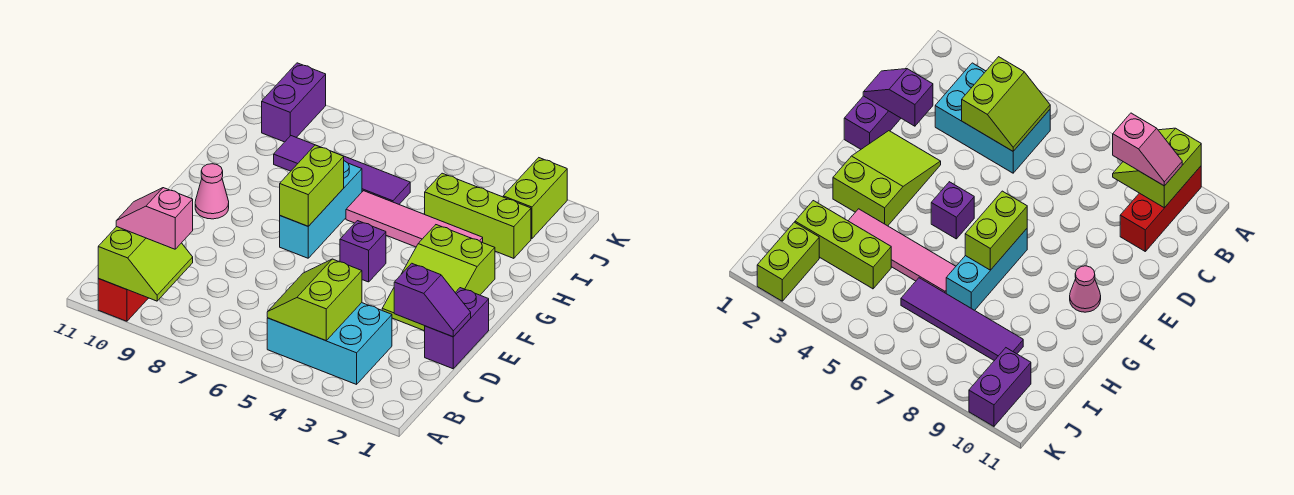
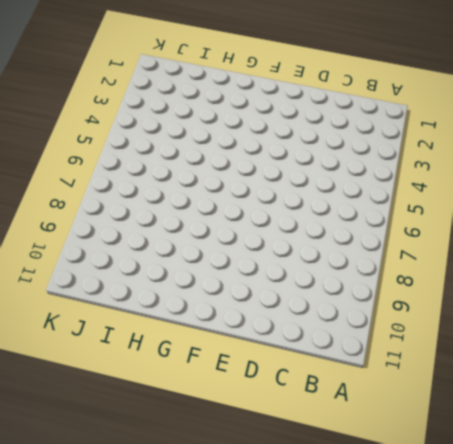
none -> red brick A10:C10 level 1
none -> cyan brick B3:C5 level 1
none -> purple brick D1:E1 level 1

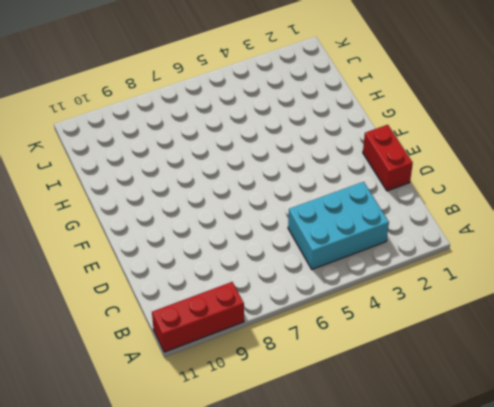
red brick A9:A11 level 1 -> red brick A10:C10 level 1
red brick D1:E1 level 1 -> purple brick D1:E1 level 1
none -> lime slope E2:G3 level 1 top G
none -> purple brick F5 level 1
none -> cyan brick F7:H7 level 1

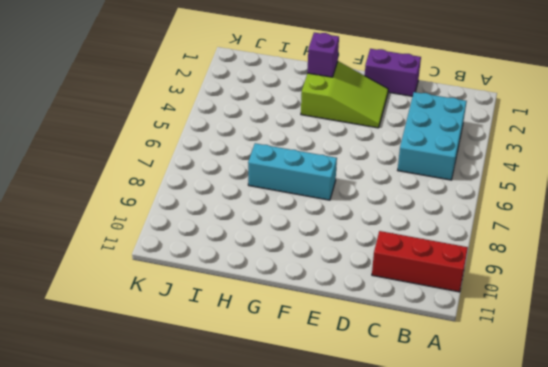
purple brick G2 level 2 -> purple brick F5 level 1
none -> pink cone F10 level 1
none -> pink tile H3:H6 level 1
none -> lime brick I2:I4 level 1

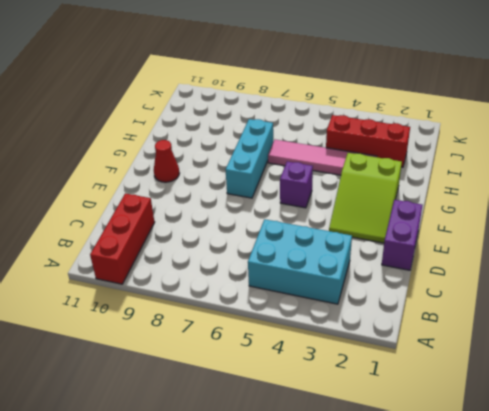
red cone F10 level 1 -> pink cone F10 level 1
red brick I2:I4 level 1 -> lime brick I2:I4 level 1
none -> purple tile I6:I9 level 1
none -> lime brick J2:K2 level 1
none -> purple brick J10:K10 level 1

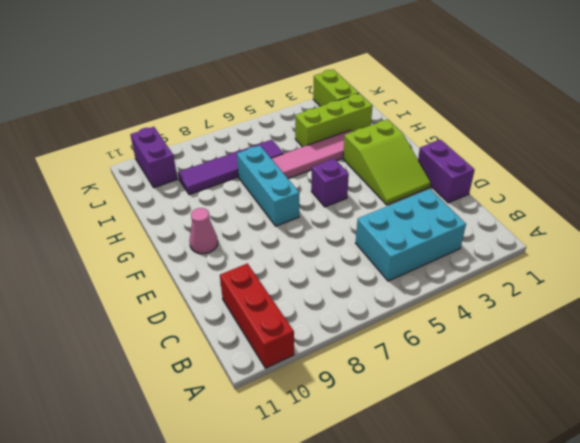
none -> lime slope A9:B10 level 2 top 10
none -> lime slope B4:C5 level 2 top 4
none -> purple slope D1:D2 level 2 top 2

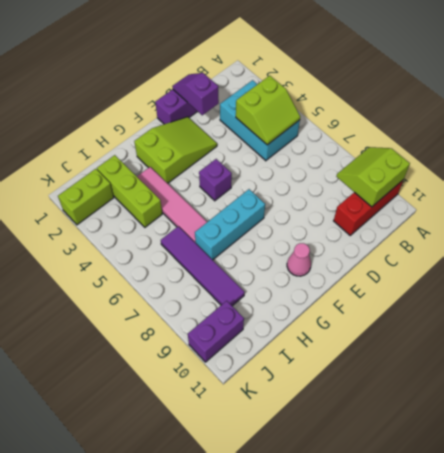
none -> lime brick F7:G7 level 2
none -> pink slope B9:B10 level 3 top 9

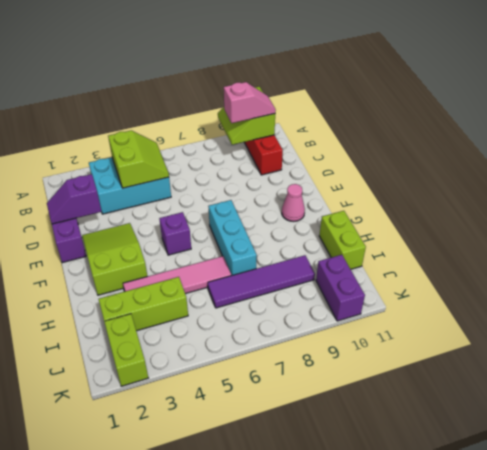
lime brick H11:I11 level 1 -> lime brick F7:G7 level 2

